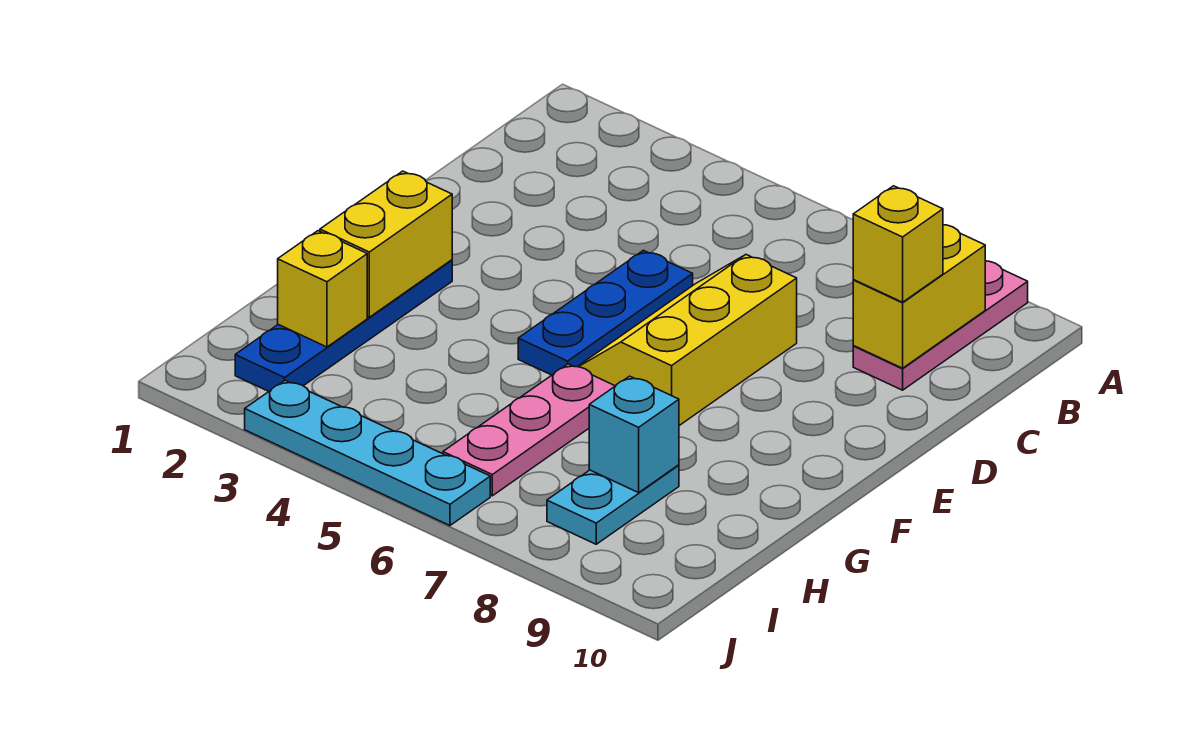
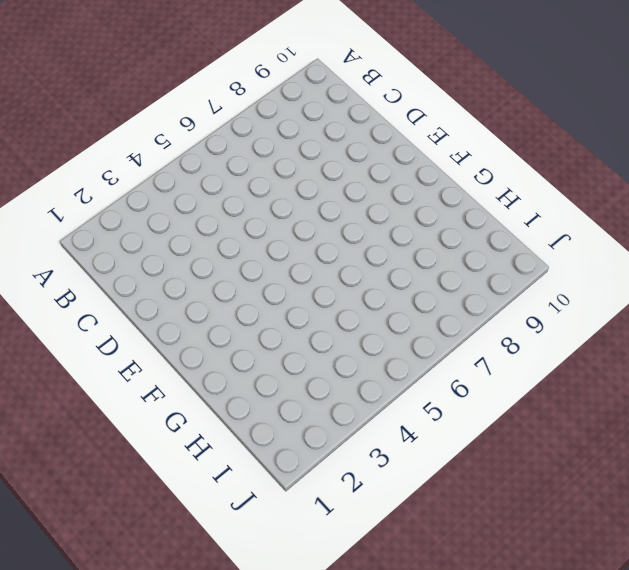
none -> pink plate A9:C9 level 1
none -> blue plate D5:F5 level 1
none -> yellow slope D6:F7 level 1 top 7

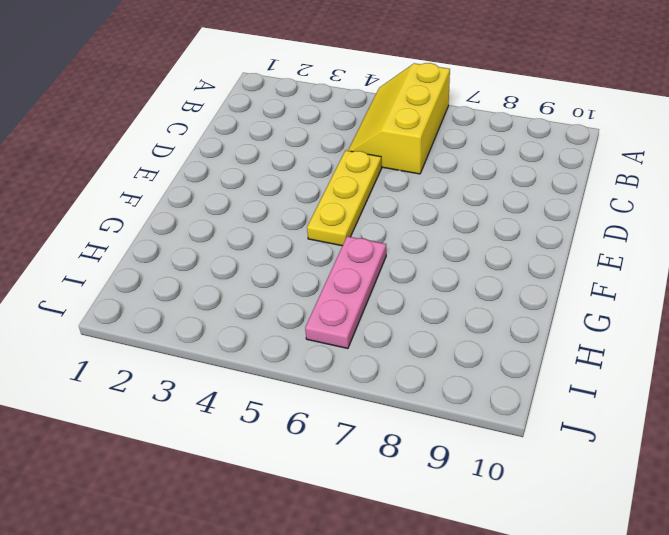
yellow slope A5:C6 level 1 top 6 -> yellow slope D6:F7 level 1 top 7
yellow plate D5:F5 level 1 -> blue plate D5:F5 level 1
none -> pink plate A9:C9 level 1
none -> blue plate F2:I2 level 1
none -> cyan plate H8:I8 level 1

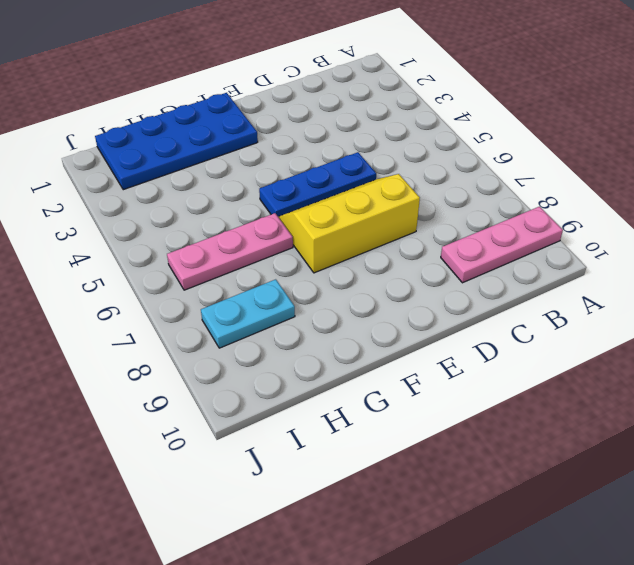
blue plate F1:I2 level 1 -> blue plate F2:I2 level 1
none -> cyan plate J3:J6 level 1
none -> yellow brick B9:C9 level 2
none -> yellow brick F2:G2 level 2

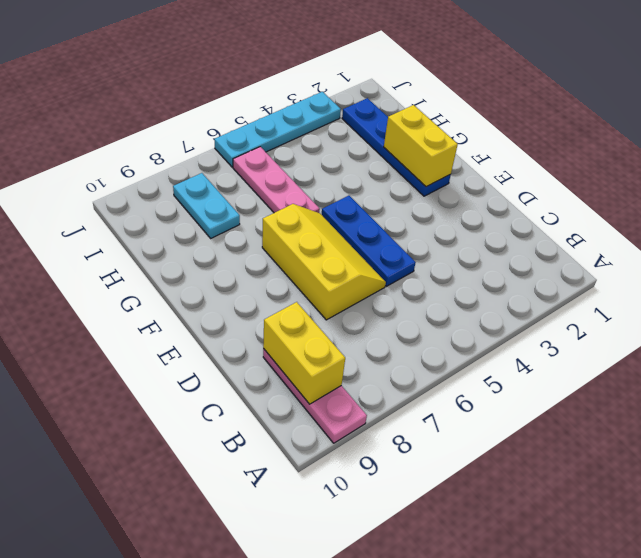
none -> yellow brick H2 level 2
none -> cyan brick H8 level 2
none -> yellow brick C9 level 3

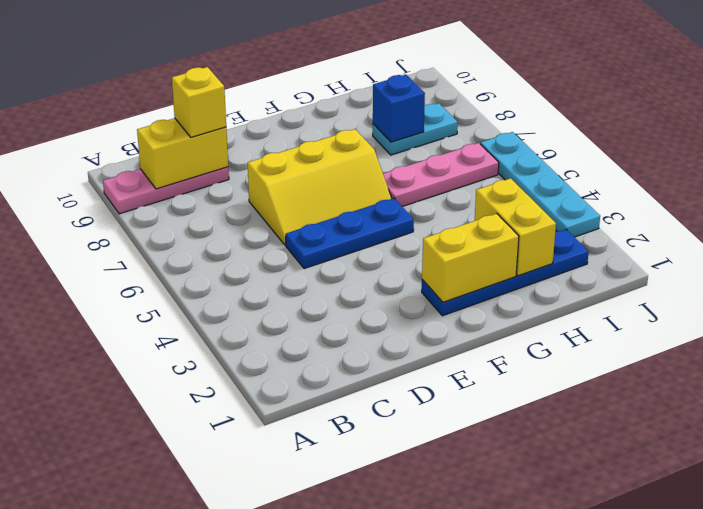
yellow brick H2:H3 level 2 -> yellow brick H2 level 2
blue brick H8 level 2 -> cyan brick H8 level 2

